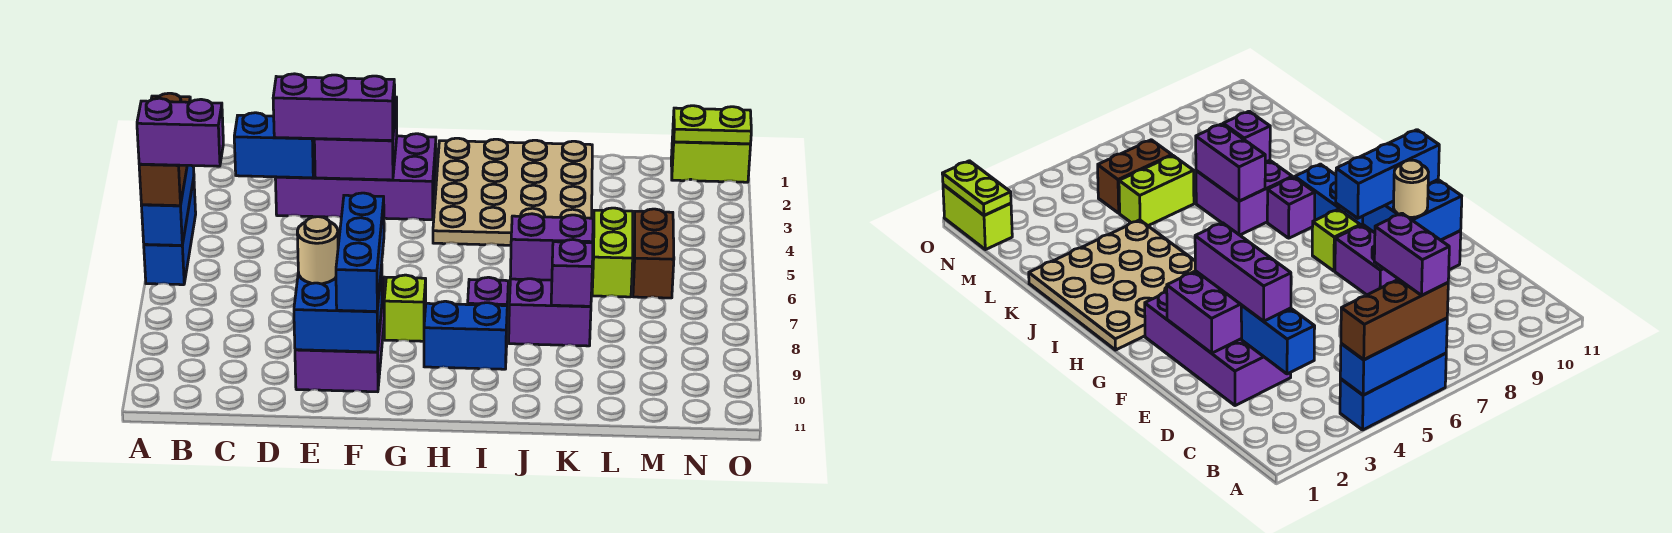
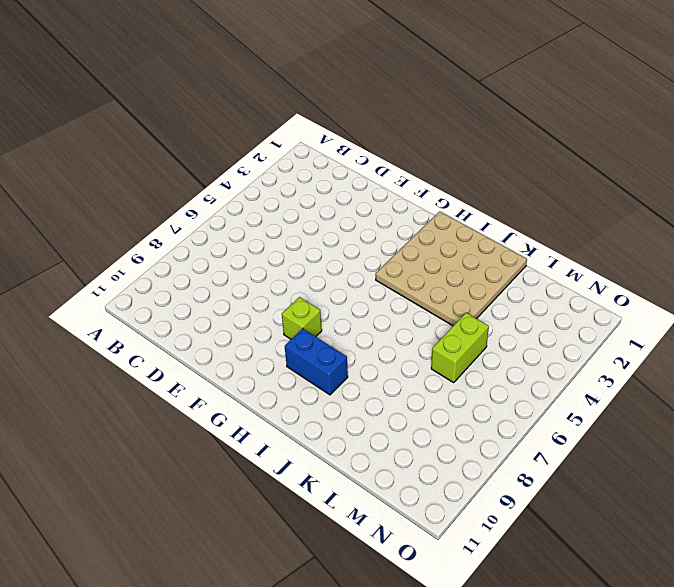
none -> blue brick A4:A6 level 1
none -> purple brick D2:G3 level 1
none -> purple brick E8:F10 level 1

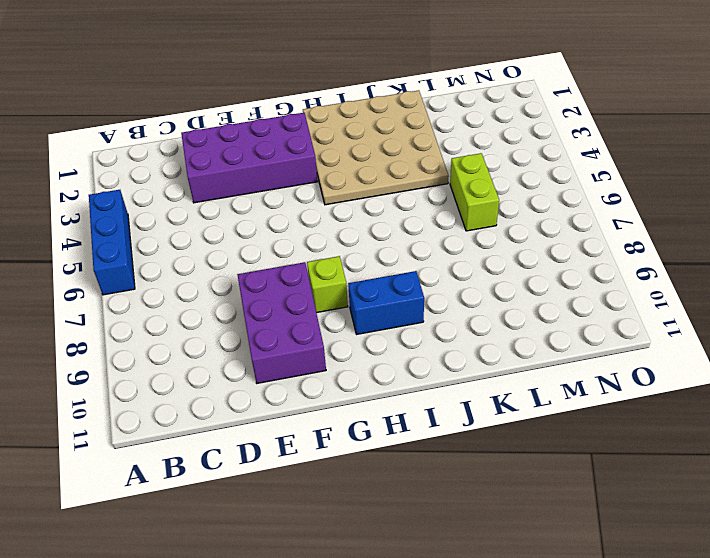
none -> purple brick I8 level 1
none -> purple brick J7:K8 level 1
none -> brown brick M5:M6 level 1

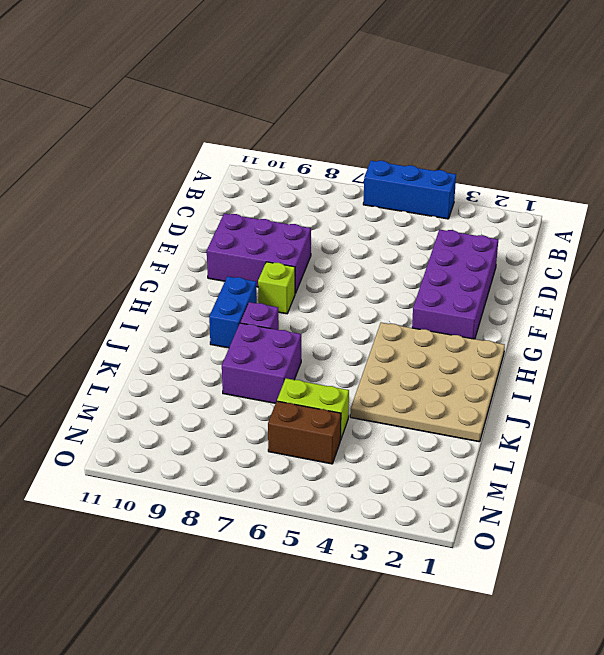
none -> lime brick N1:O1 level 1
none -> blue brick A4:A6 level 2
none -> blue brick C3:D3 level 2

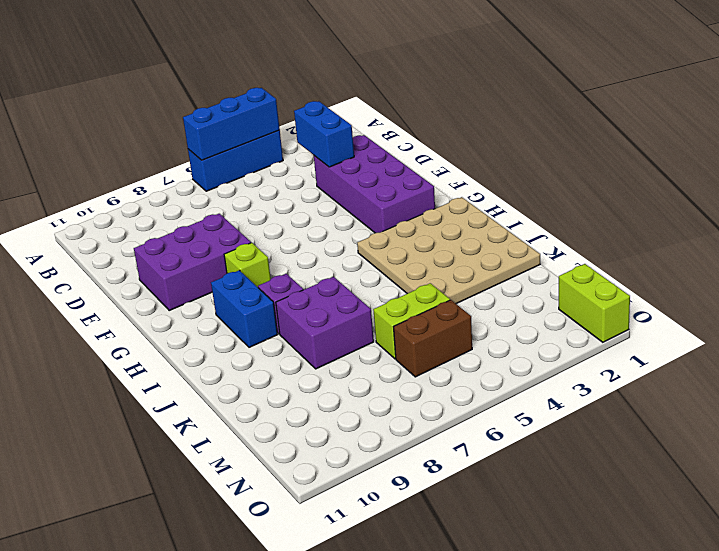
none -> purple brick E2:F3 level 2
none -> blue brick E9:F10 level 2
none -> purple brick J7:K7 level 2

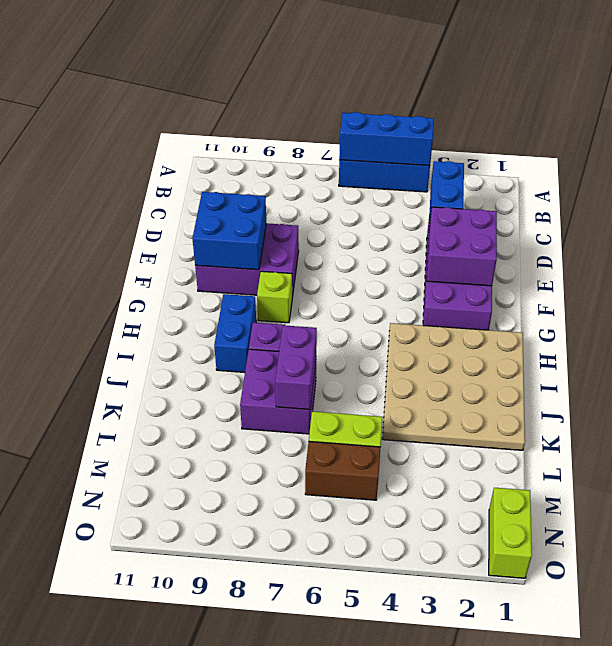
none -> purple brick K8 level 2
none -> lime plate N1:O1 level 2
none -> brown brick A4:A6 level 3

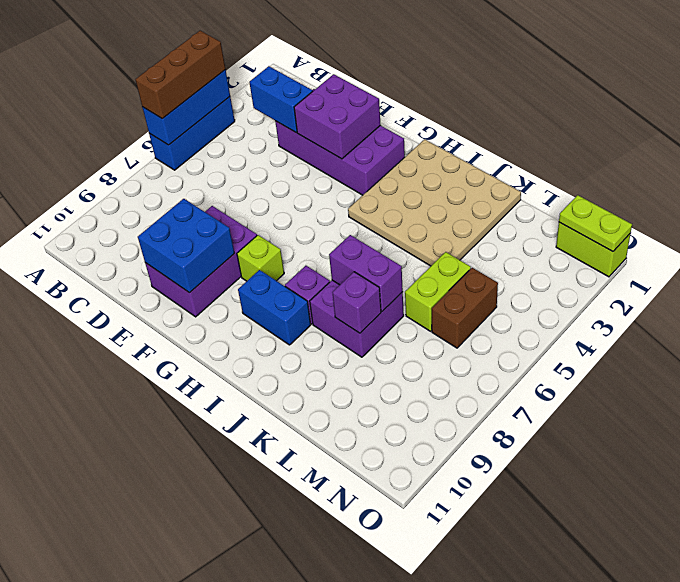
none -> purple brick D3:F3 level 3
none -> tan round brick E9 level 3
none -> blue brick F8:F10 level 3

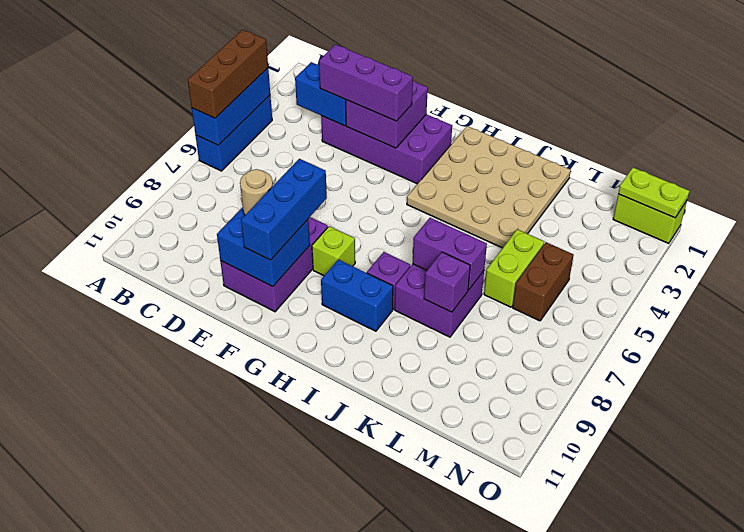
none -> purple brick A6:B6 level 4

